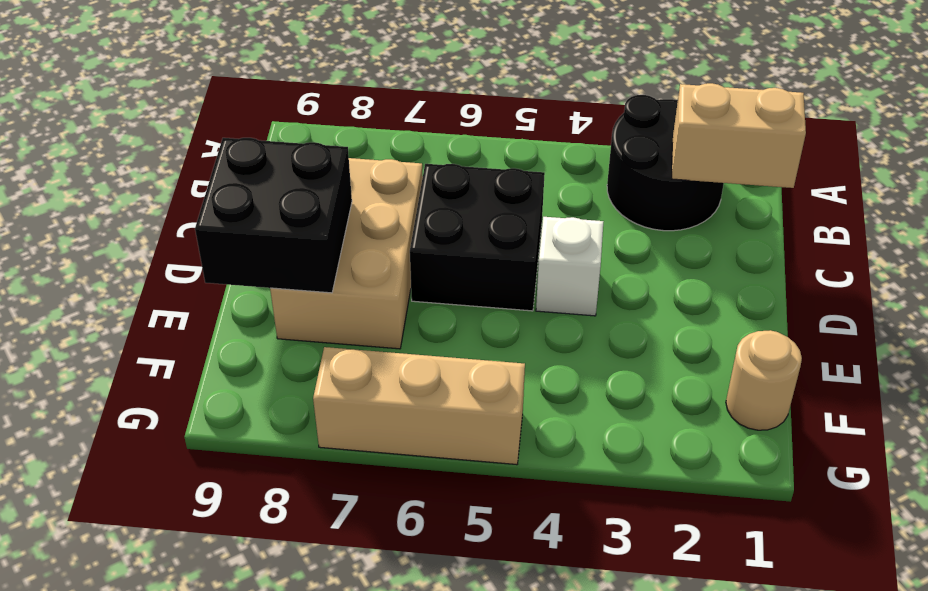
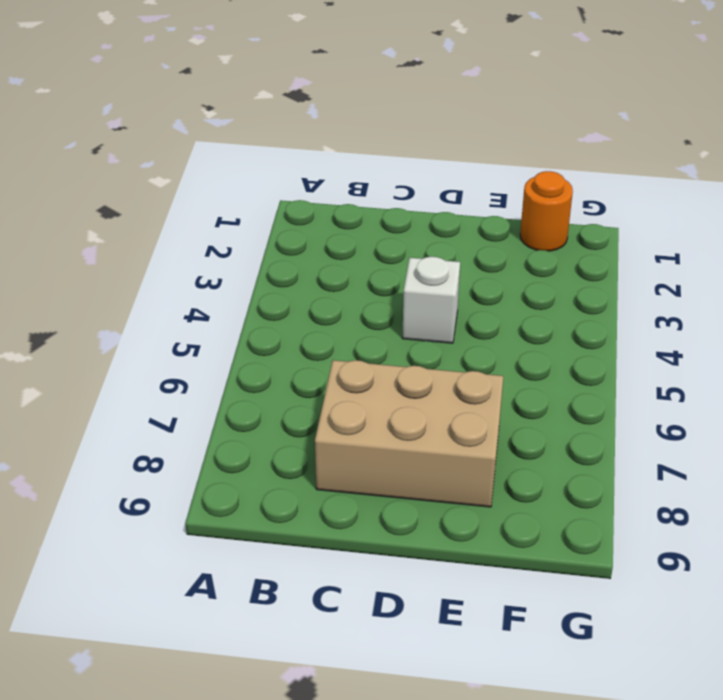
orange round brick F1 level 1 -> tan round brick F1 level 1
none -> black round brick A2:B3 level 1
none -> black brick C5:D6 level 1

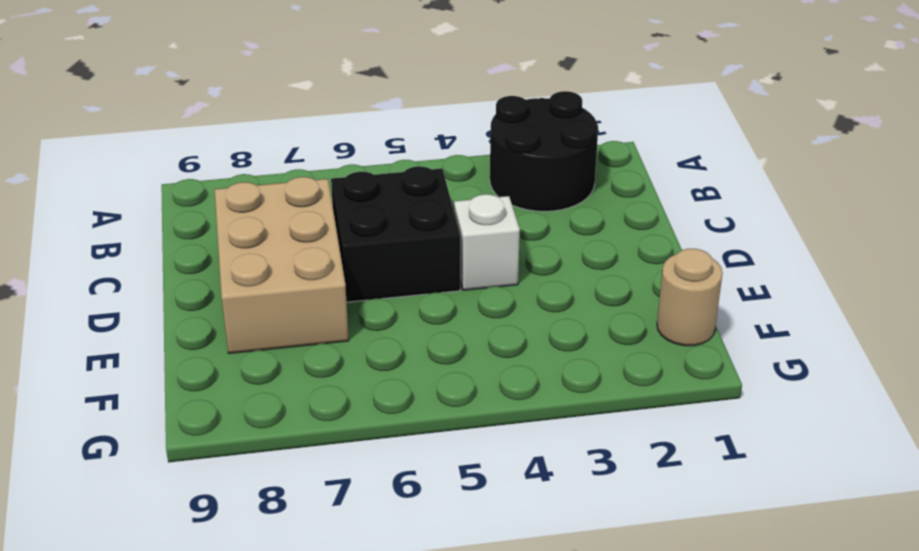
none -> tan brick G5:G7 level 1
none -> tan brick B1:B2 level 2

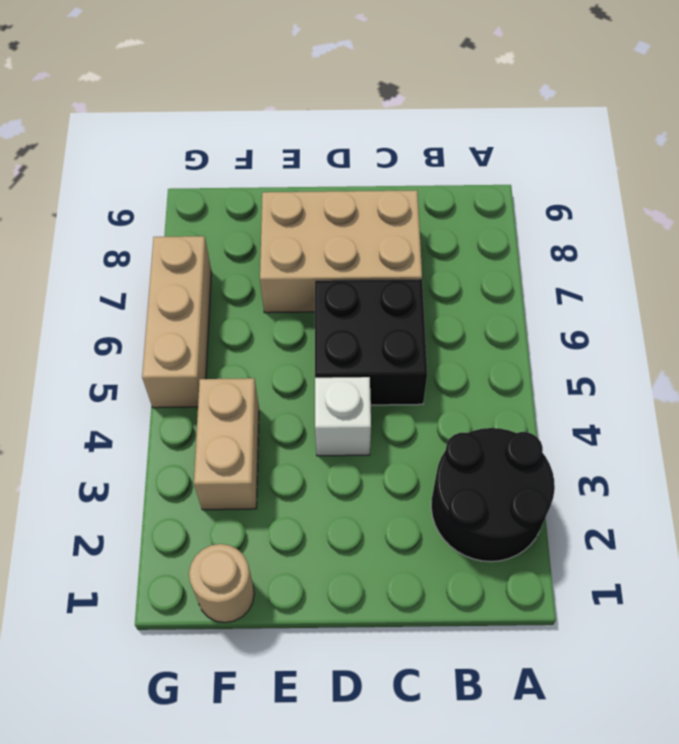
tan brick F3:F4 level 1 -> tan brick B1:B2 level 2
none -> black brick D8:E9 level 2

